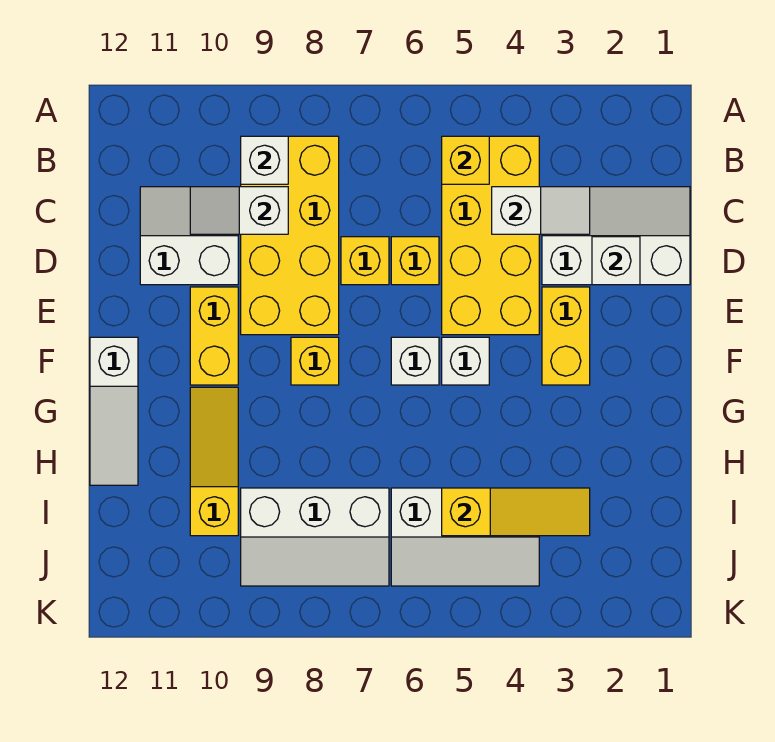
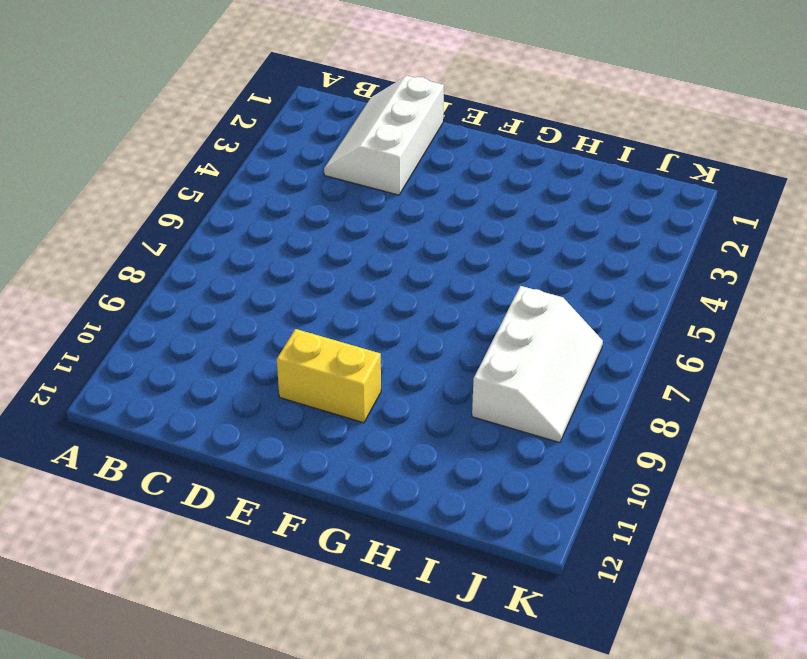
none -> yellow brick B4:E5 level 1
none -> yellow brick B8:E9 level 1
none -> white slope C10:D11 level 1 top D

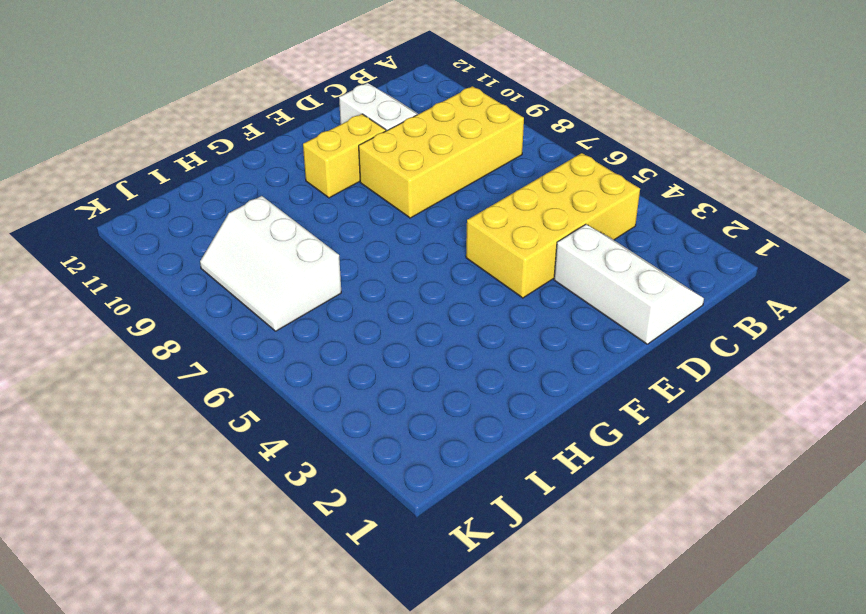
none -> yellow brick D6 level 1
none -> yellow brick D7 level 1
none -> yellow brick E3:F3 level 1

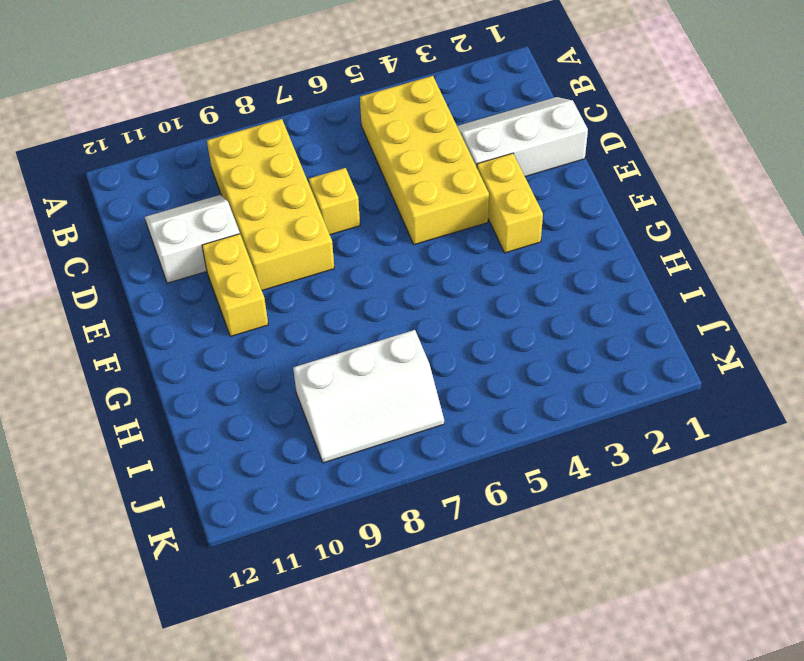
none -> yellow brick D6 level 1
none -> white brick F5 level 1
none -> white brick F6 level 1

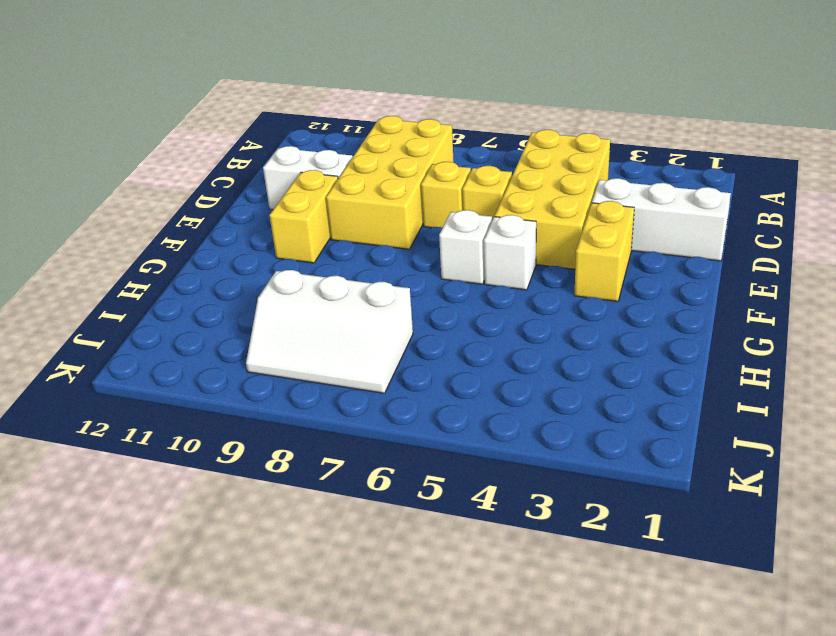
none -> yellow brick F8 level 1
none -> white slope F12:H12 level 1 top F
none -> yellow slope G10:I10 level 1 top I

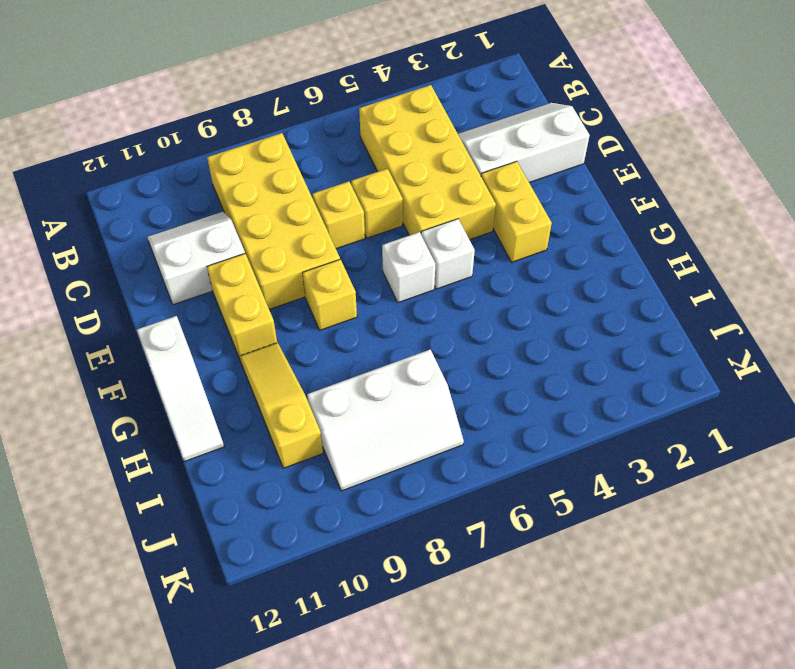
none -> white slope I4:J6 level 1 top I
none -> yellow brick B5 level 2
none -> white brick B9 level 2

